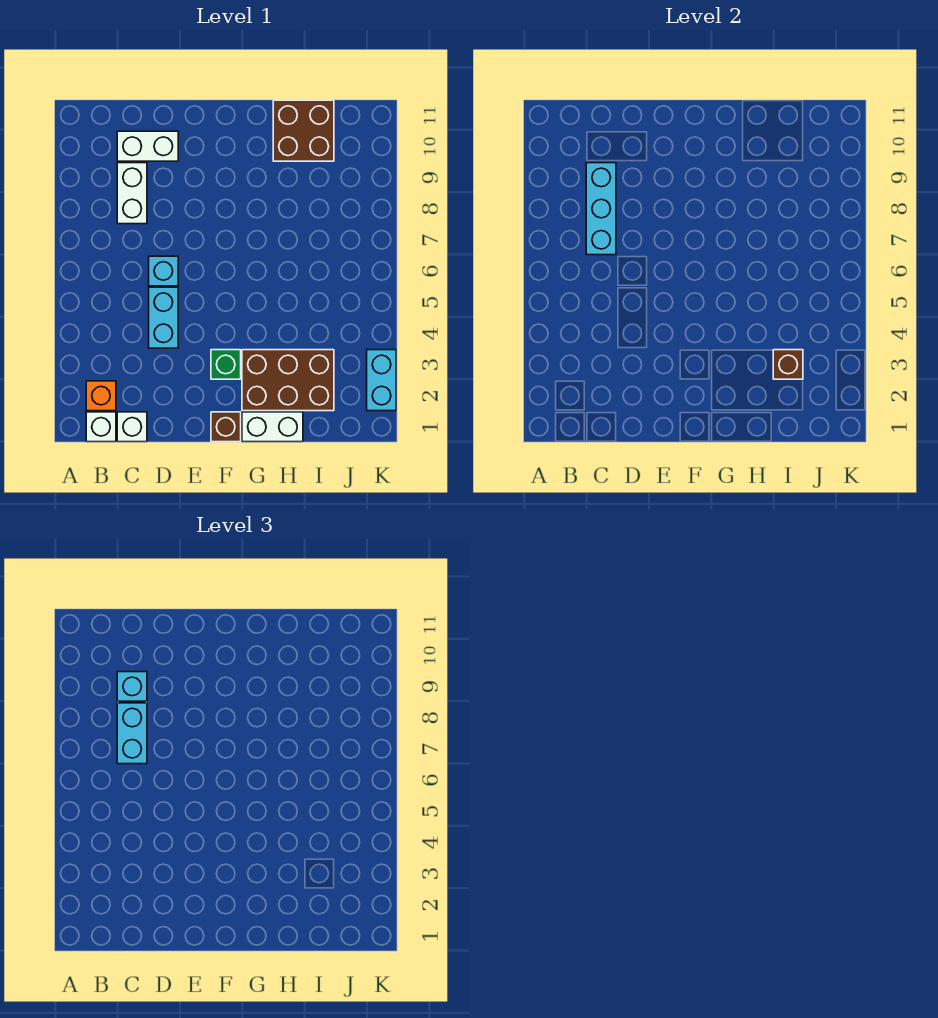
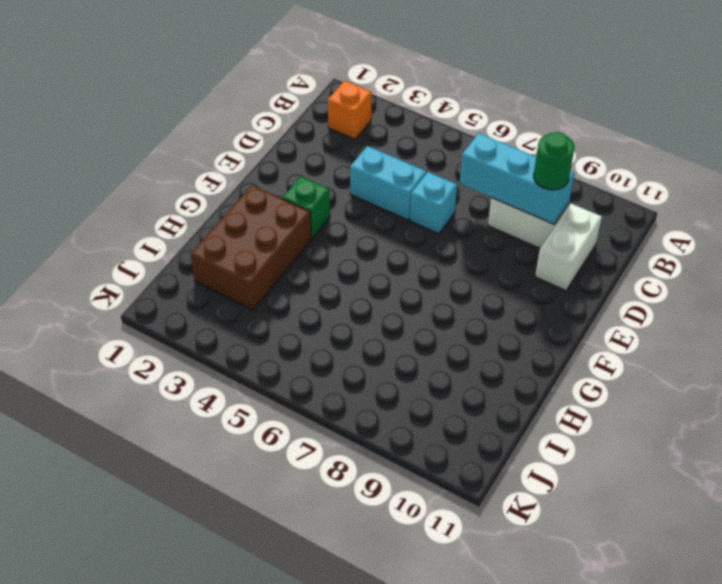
green round brick C9 level 3 -> cyan brick C9 level 3
none -> white brick B1 level 1
none -> white brick C1 level 1
none -> brown brick F1 level 1

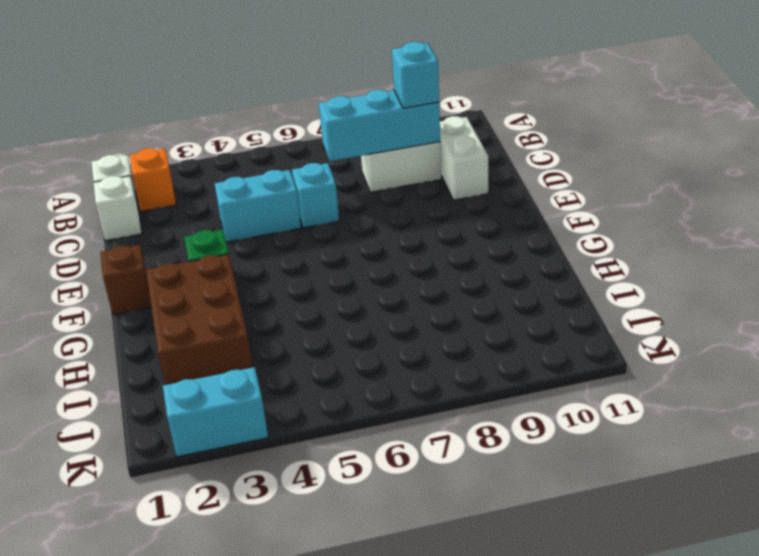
none -> white brick G1:H1 level 1
none -> brown brick H10:I11 level 1
none -> brown brick I3 level 2

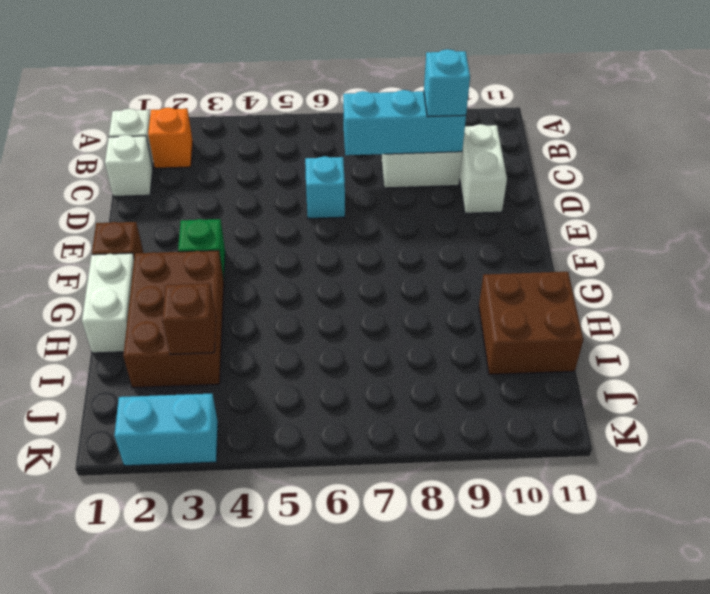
none -> cyan brick D4:D5 level 1
none -> cyan brick C7:C8 level 3

